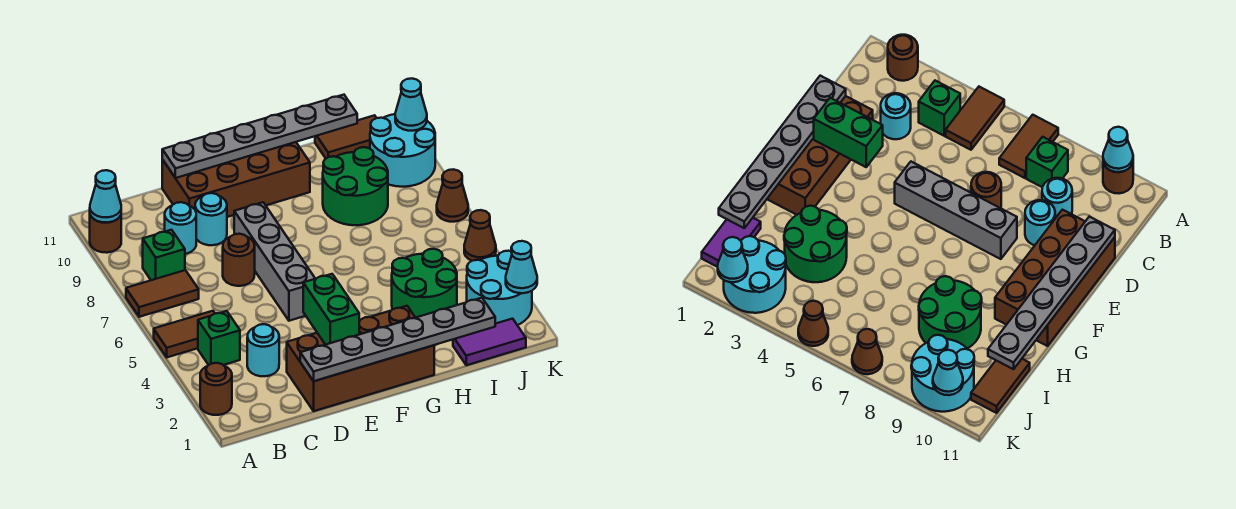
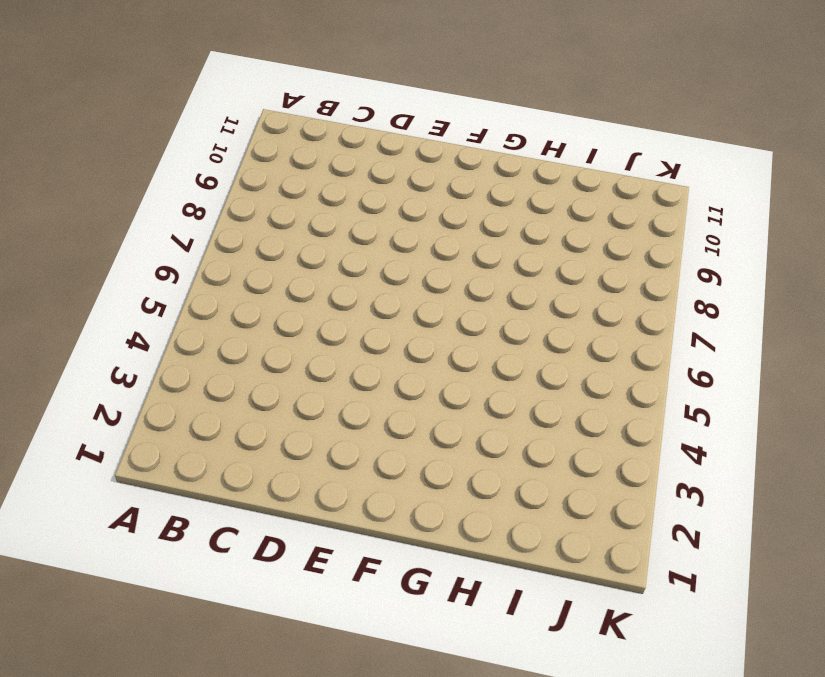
none -> brown round brick A2 level 1
none -> brown tile A5:B5 level 1
none -> brown tile A7:B7 level 1

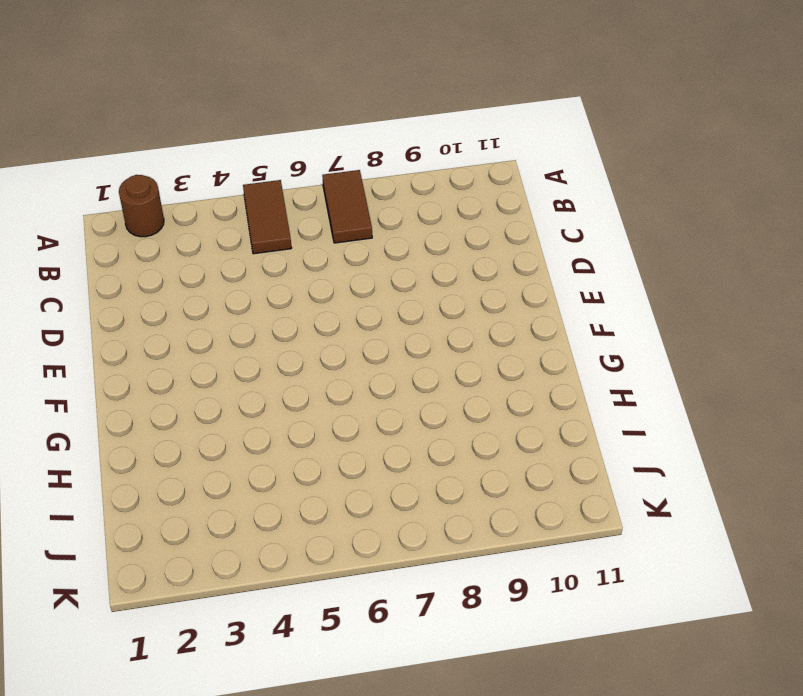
none -> brown round brick A10 level 1
none -> green brick B4 level 1
none -> green brick B8 level 1

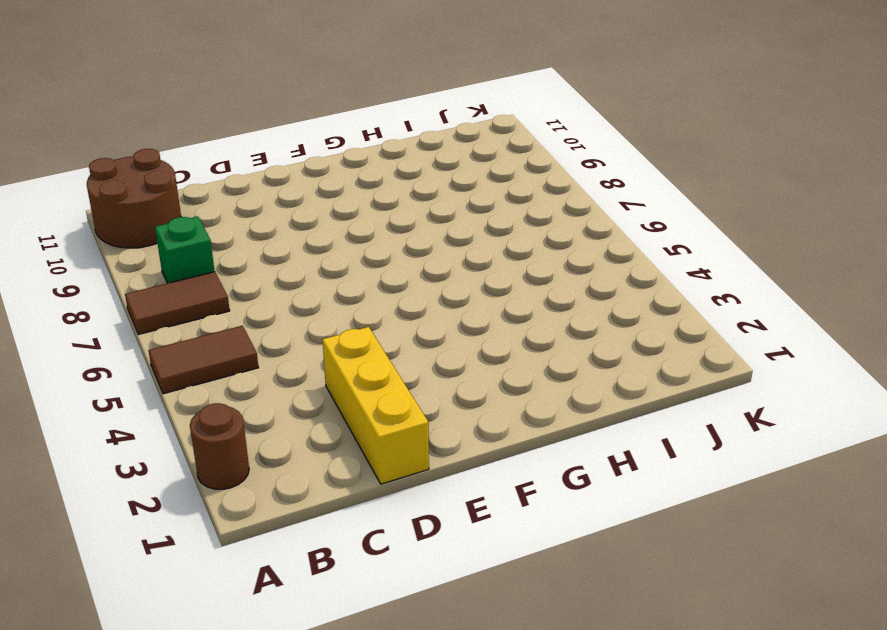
brown round brick A10:B11 level 1 -> brown round brick A10 level 1
yellow brick D1:D3 level 1 -> brown brick D1:G2 level 1
none -> green brick B4 level 1
none -> cyan round brick C3 level 1
none -> cyan round brick C9 level 1

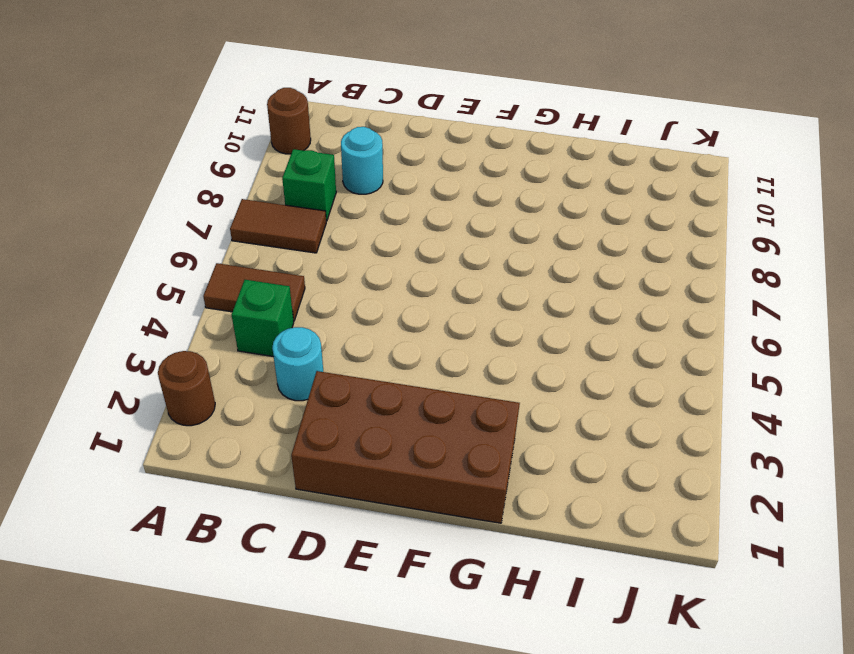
none -> brown round brick D7 level 1
none -> cyan round brick D9 level 1
none -> brown brick D10:G11 level 1

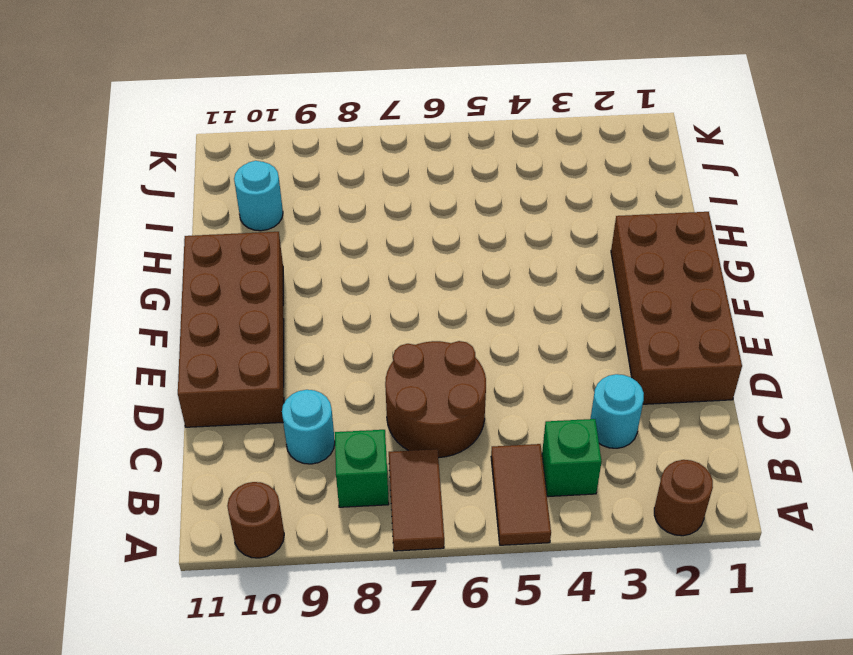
brown round brick C6:D7 level 1 -> brown round brick D7 level 1
cyan round brick I10 level 1 -> cyan round brick D9 level 1
none -> grey brick E5:E8 level 1
none -> green round brick H3:I4 level 1
none -> green round brick H8:I9 level 1

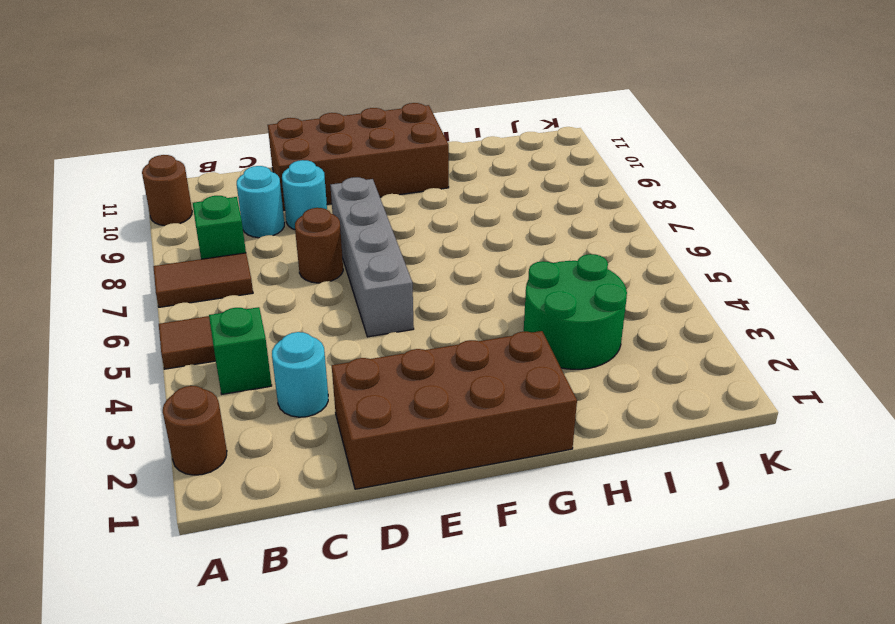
none -> green round brick H8:I9 level 1
none -> purple tile I1:J1 level 1
none -> brown tile I11:J11 level 1

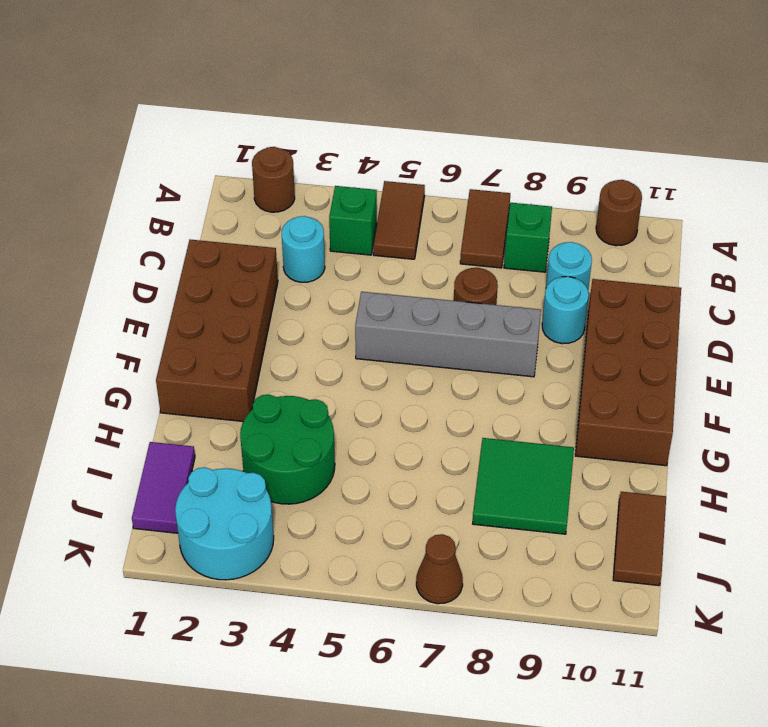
green tile H8:I9 level 1 -> green round brick H8:I9 level 1
none -> cyan round brick J9:K10 level 1
none -> brown cone K5 level 1
none -> cyan cone A10 level 2

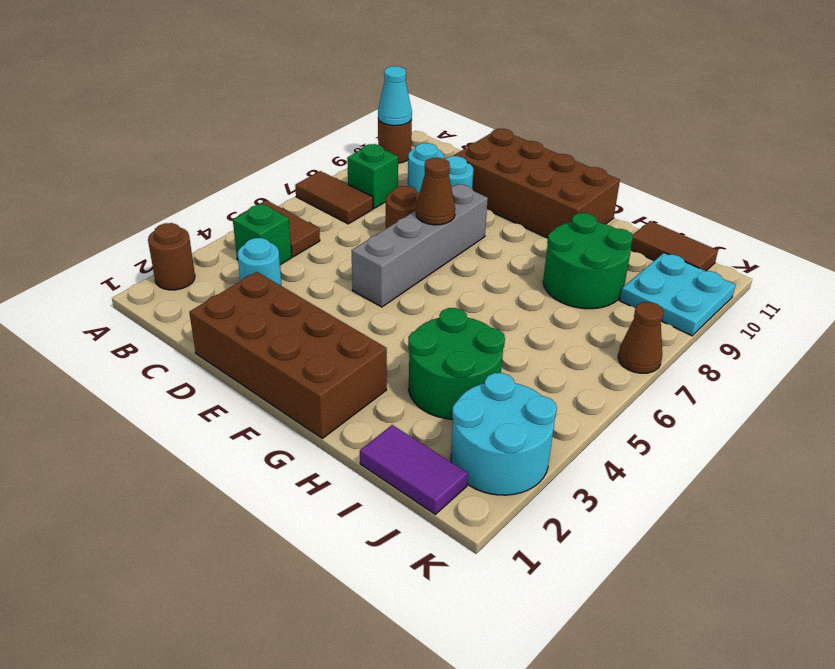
brown cone E7 level 2 -> brown cone K5 level 1
cyan plate J9:K10 level 1 -> cyan round brick J9:K10 level 1
none -> grey plate D1:I1 level 2
none -> grey plate D11:I11 level 2
none -> green brick E2:E3 level 2

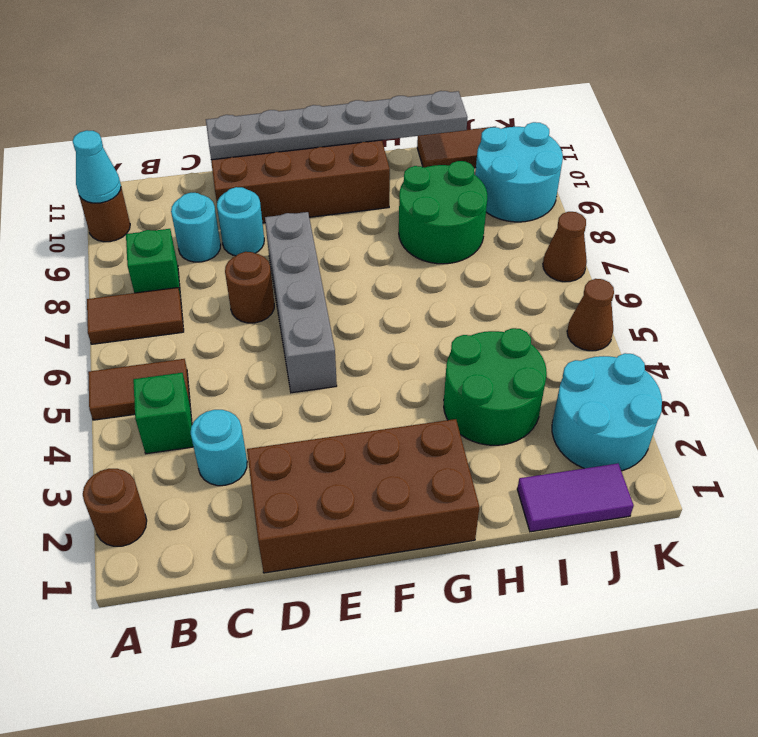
none -> grey plate D1:I1 level 2
none -> green brick E2:E3 level 2
none -> cyan cone K2 level 2

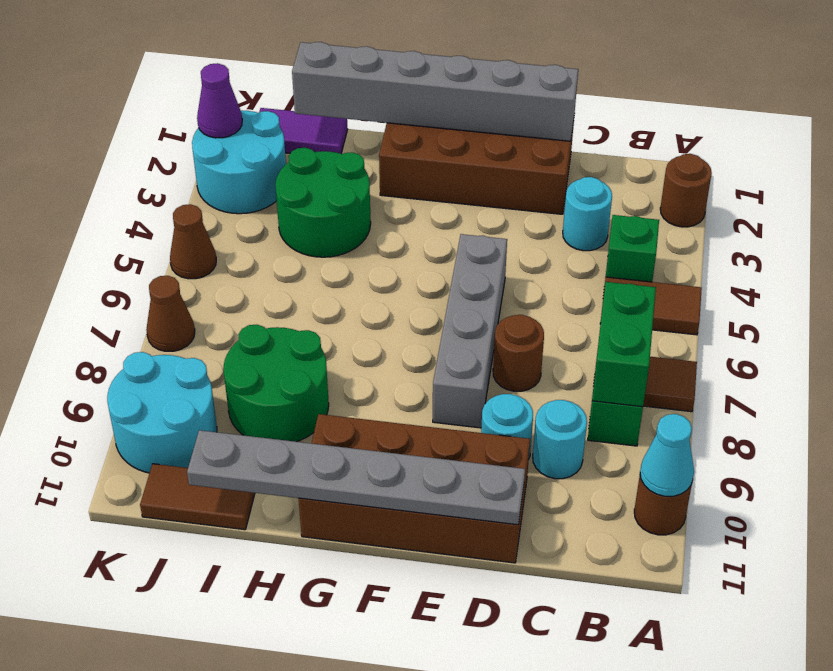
green brick B7:B8 level 2 -> green brick E2:E3 level 2
grey brick D1:I1 level 2 -> grey plate D1:I1 level 2
purple cone K2 level 2 -> cyan cone K2 level 2
none -> cyan cone K10 level 2

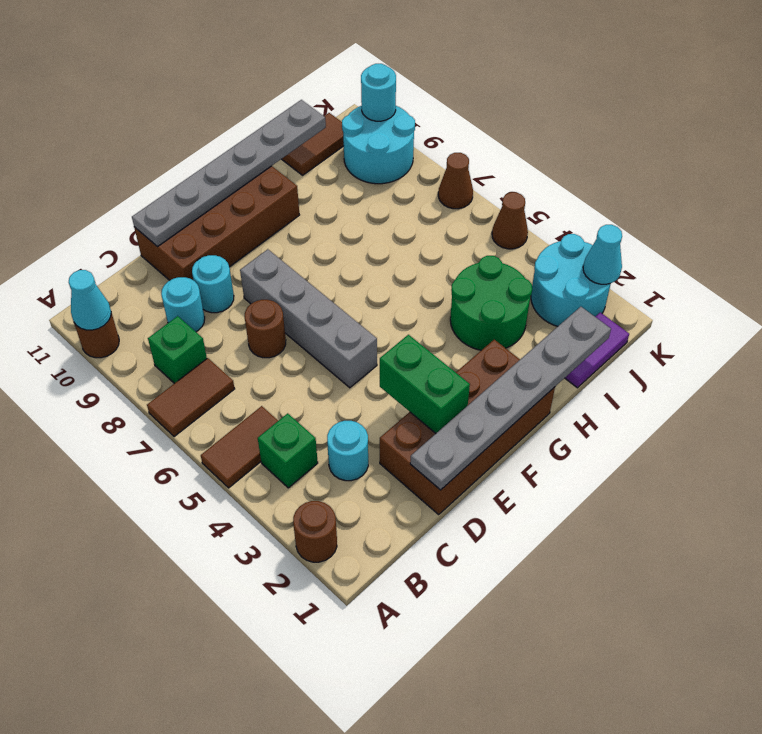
cyan round brick K10 level 2 -> cyan cone K10 level 2
none -> green round brick H8:I9 level 1

